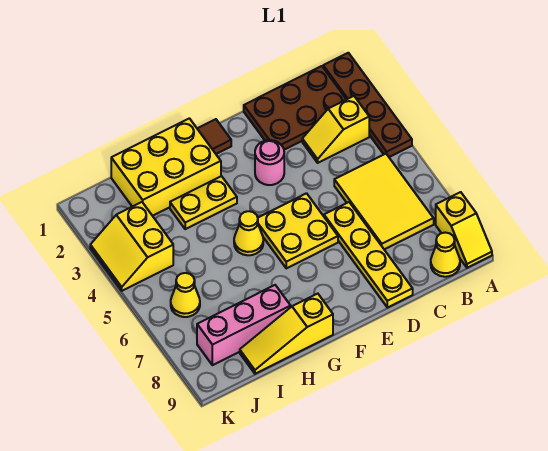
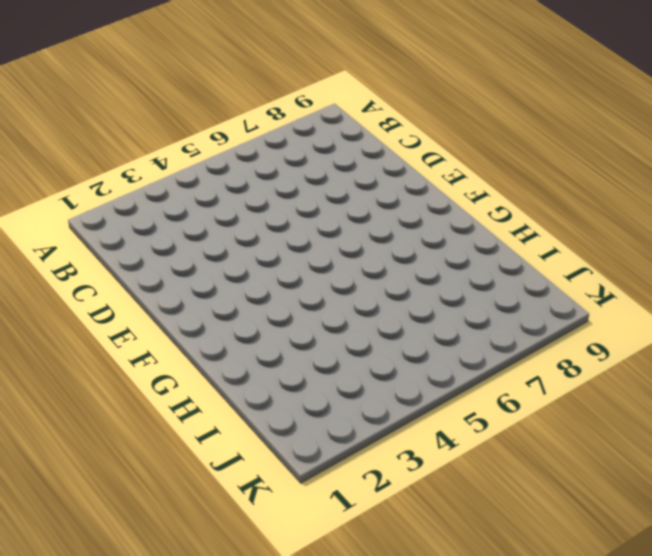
none -> brown plate A1:A4 level 1
none -> yellow slope A8:A9 level 1 top 8
none -> brown plate B1:D2 level 1

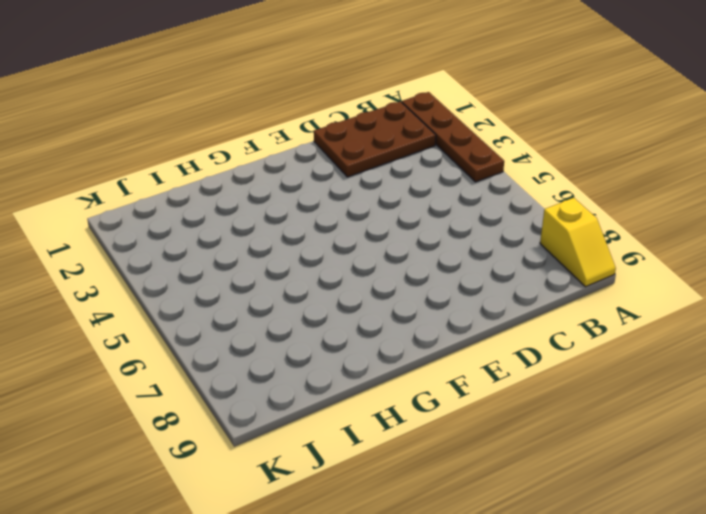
none -> yellow slope B3:C3 level 1 top B
none -> yellow tile B5:C7 level 1
none -> yellow cone B9 level 1

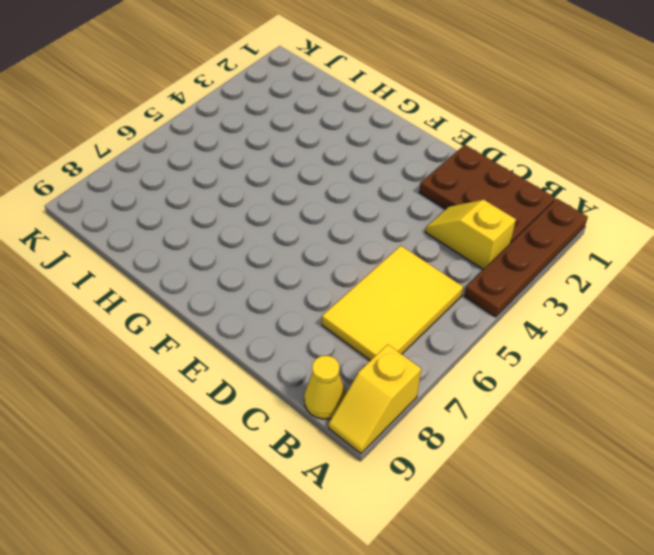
none -> yellow plate D6:D9 level 1
none -> pink round brick E3 level 1
none -> yellow plate E5:F6 level 1

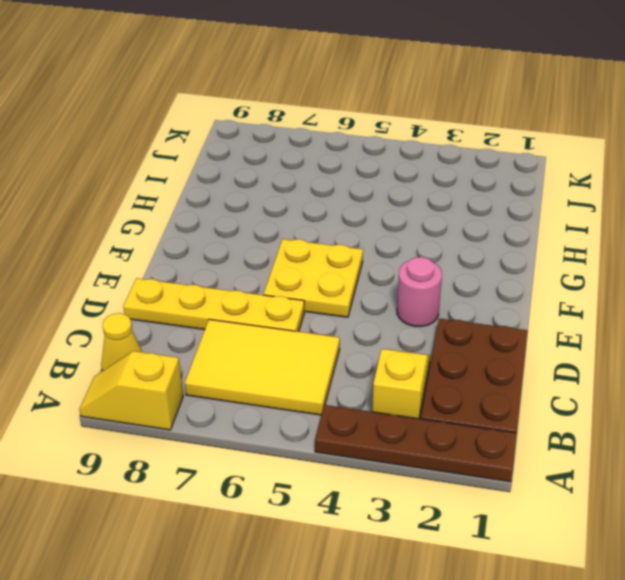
none -> brown tile F1 level 1
none -> yellow brick G1:I2 level 1
none -> yellow plate G3:H3 level 1

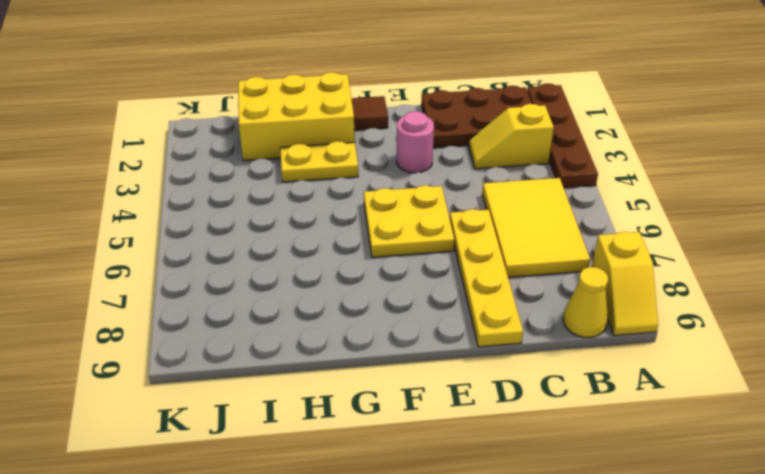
none -> yellow cone G5 level 1
none -> yellow slope G9:I9 level 1 top G
none -> pink brick H8:J8 level 1

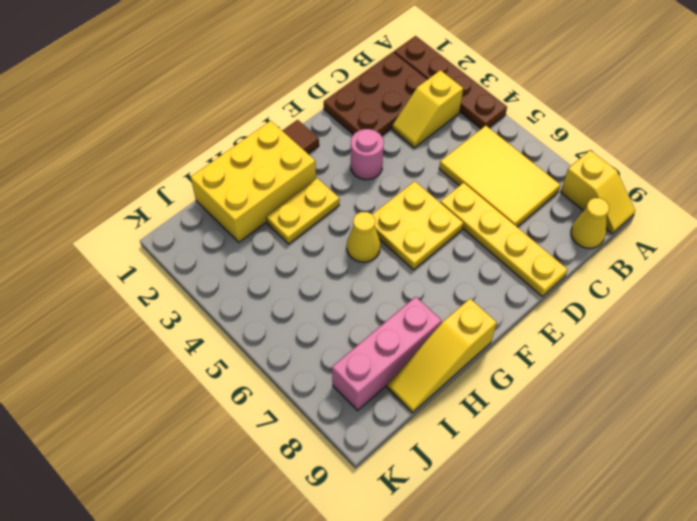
none -> yellow slope J3:K4 level 1 top J
none -> yellow cone J6 level 1

